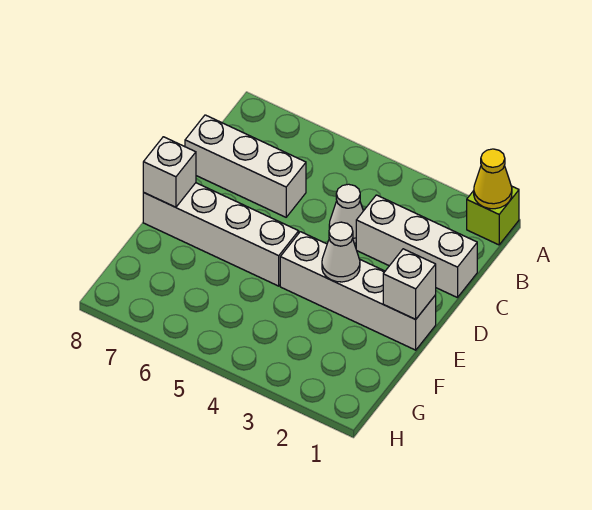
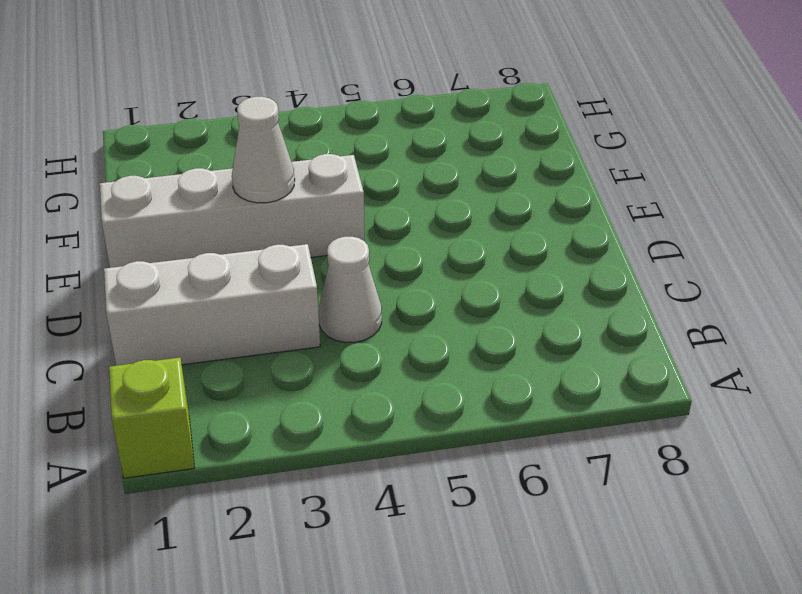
none -> white brick C6:C8 level 1
none -> white brick E5:E8 level 1

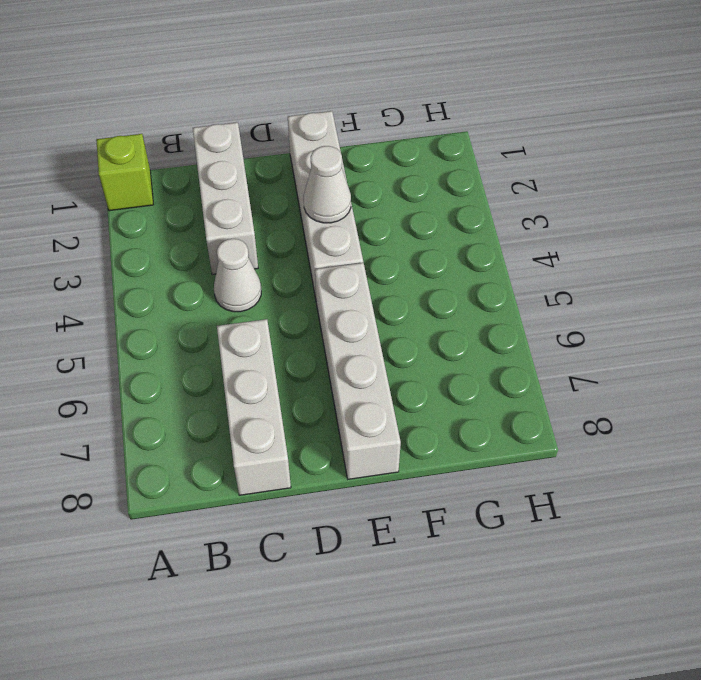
none -> yellow cone A1 level 2
none -> white brick E1 level 2

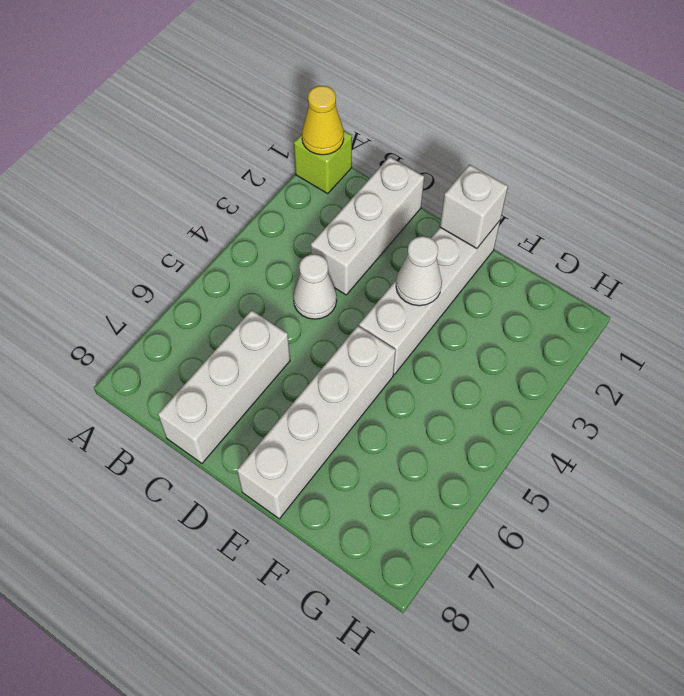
none -> white brick E8 level 2

